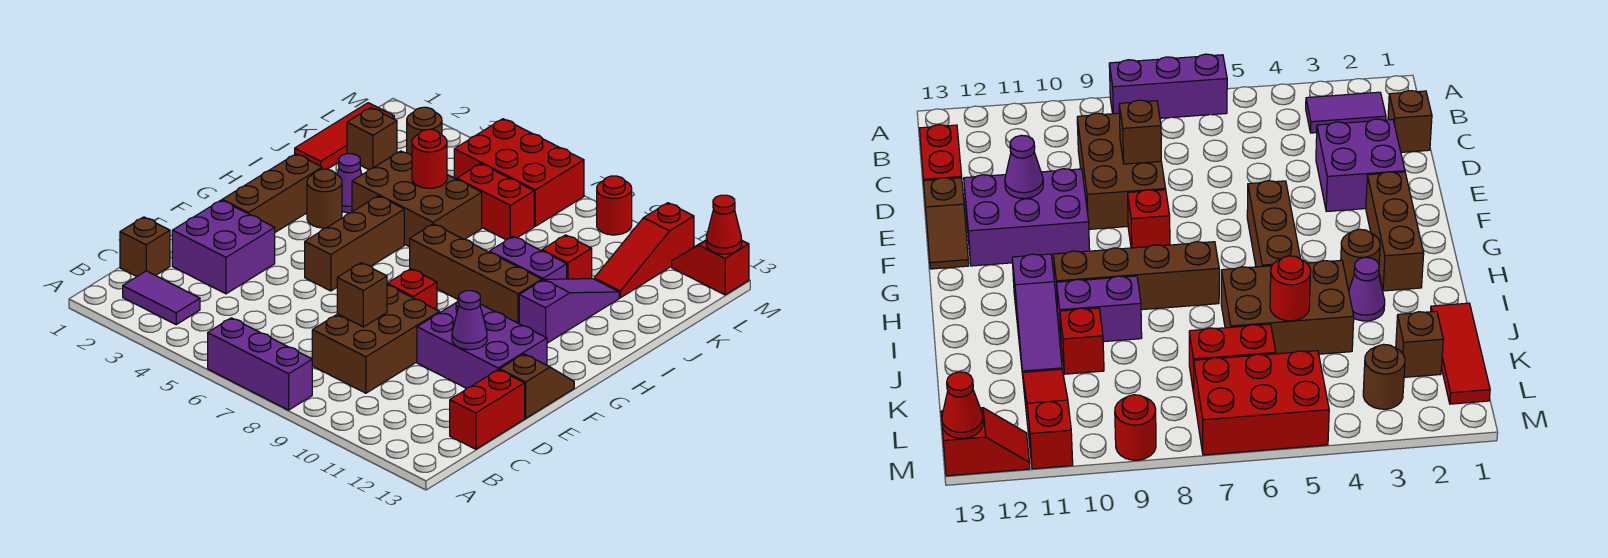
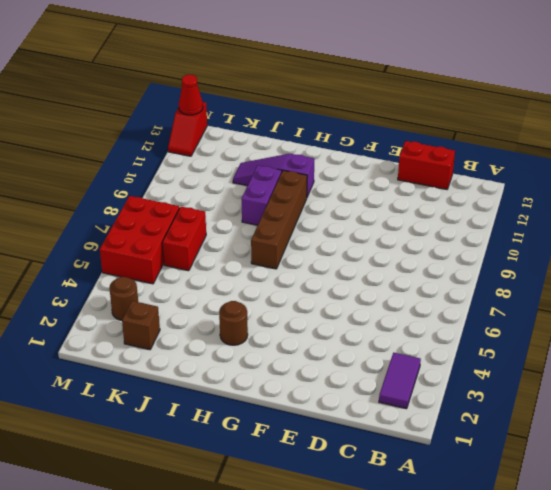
none -> purple brick A6:A8 level 1
none -> brown brick C1 level 1
none -> brown brick C8:E9 level 1
none -> purple brick D2:E3 level 1

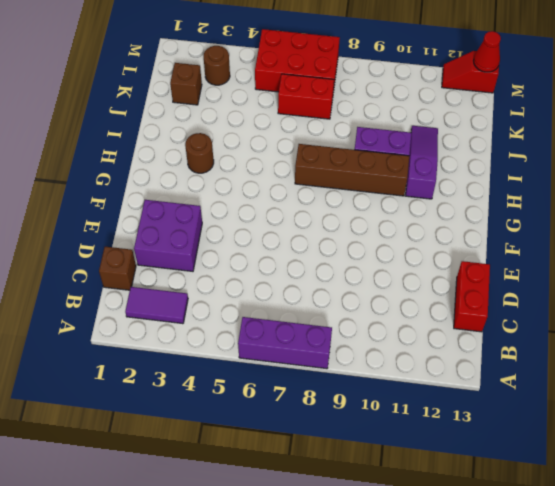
none -> brown brick C8:E9 level 1
none -> purple brick E10:F12 level 1
none -> brown slope E13:F13 level 1 top E
none -> brown brick F2:H2 level 1

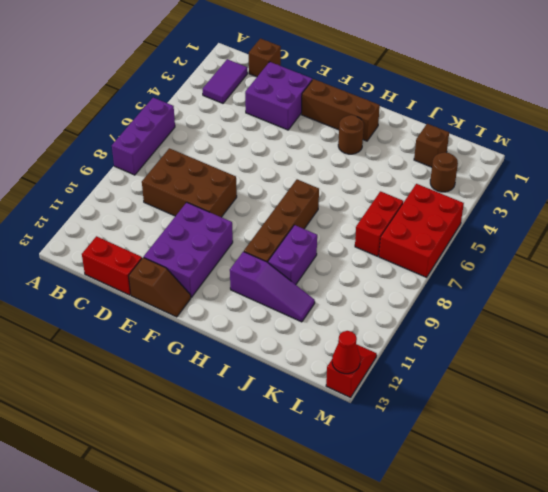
none -> brown brick F5:H5 level 1
none -> red brick F8 level 1
none -> purple cone I3 level 1
none -> brown brick I4:J6 level 1

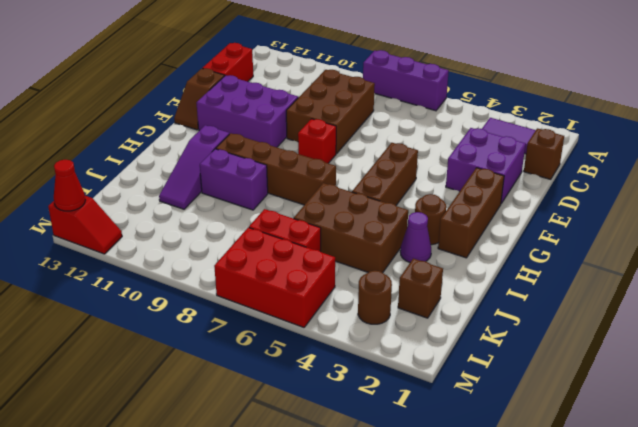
none -> red tile J1:L1 level 1
none -> red brick J10 level 1
none -> red slope K11:M11 level 1 top M
none -> red round brick M9 level 1

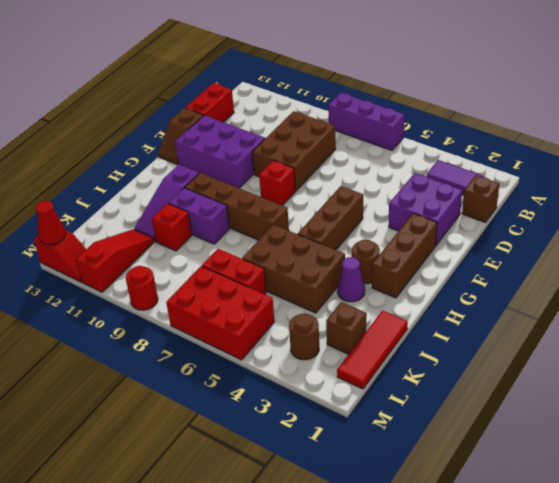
none -> brown brick D8 level 2
none -> purple cone E11 level 2
none -> red round brick J5 level 2

